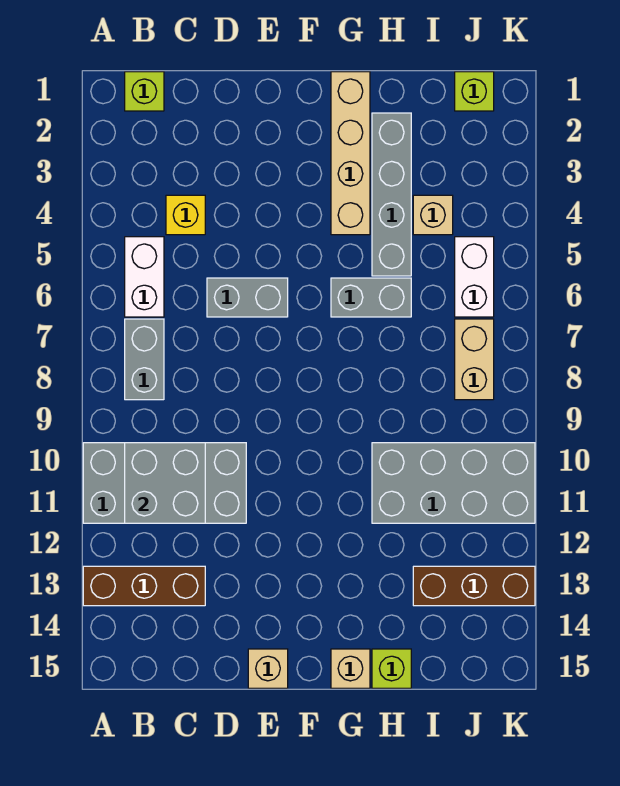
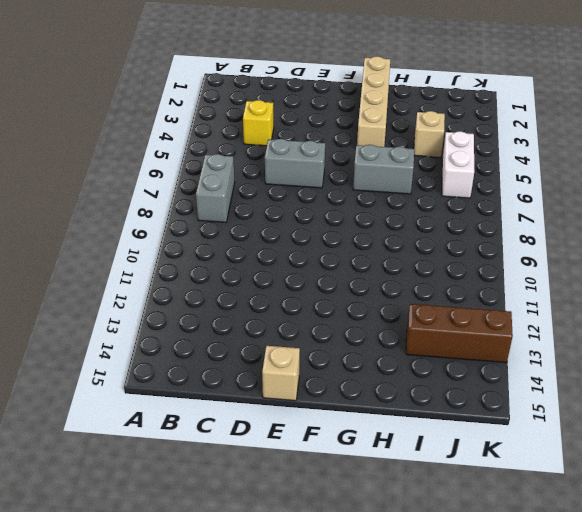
none -> grey brick A10:D11 level 1
none -> brown brick A13:C13 level 1
none -> lime brick B1 level 1

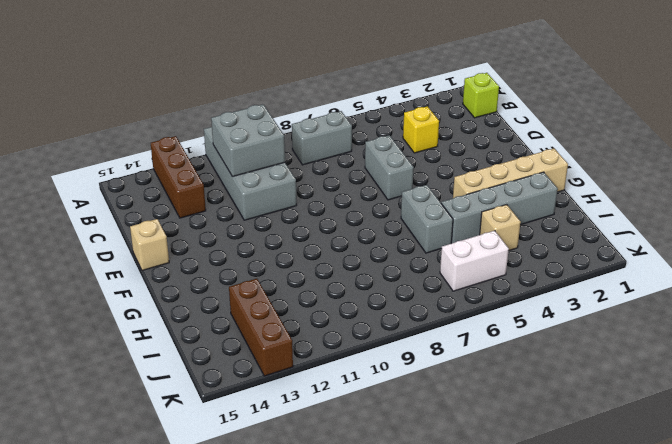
none -> white brick B5:B6 level 1
none -> tan brick G15 level 1
none -> grey brick H10:K11 level 1

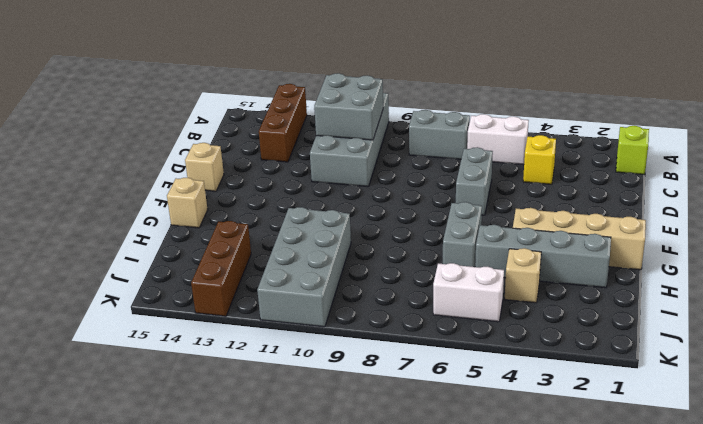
none -> lime brick H15 level 1
none -> lime brick J1 level 1
none -> tan brick J7:J8 level 1

